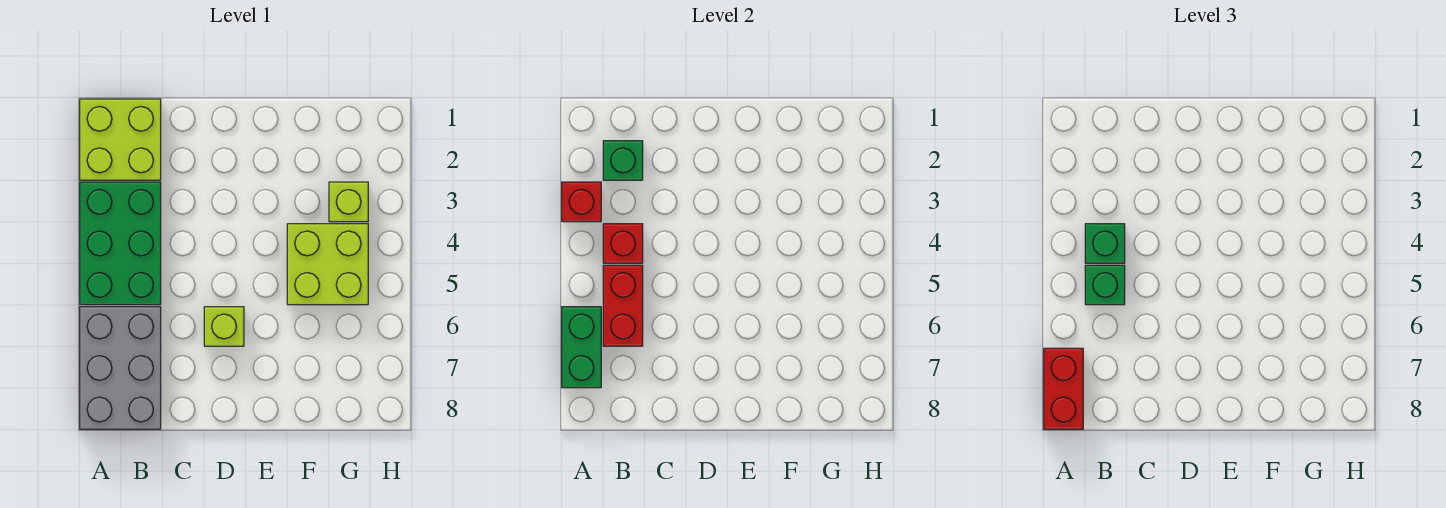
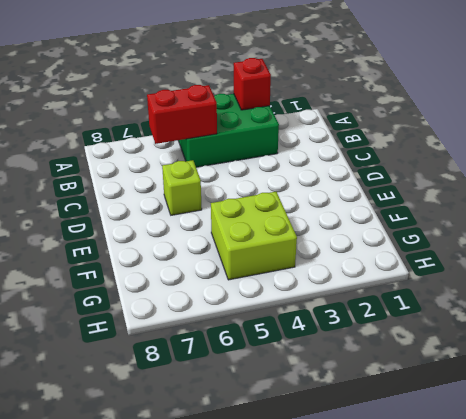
none -> lime brick A1:B2 level 1
none -> grey brick A6:B8 level 1
none -> lime brick G3 level 1

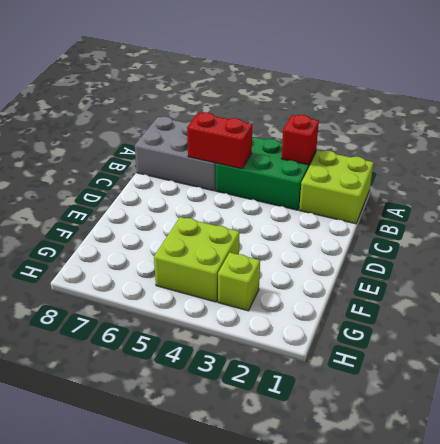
none -> lime brick D6 level 1
none -> green brick A6:A7 level 2
none -> green brick B2 level 2

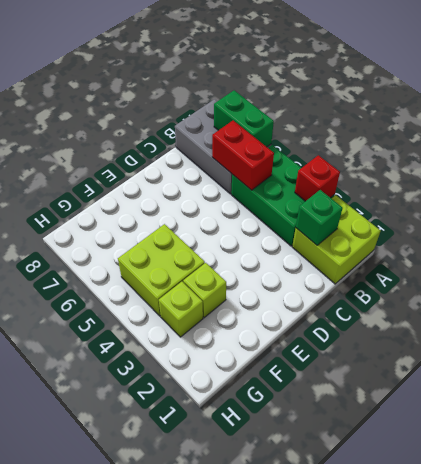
lime brick F3 level 1 -> lime brick D6 level 1
none -> red brick B4 level 2
none -> red brick A7:A8 level 3
none -> green brick B4 level 3

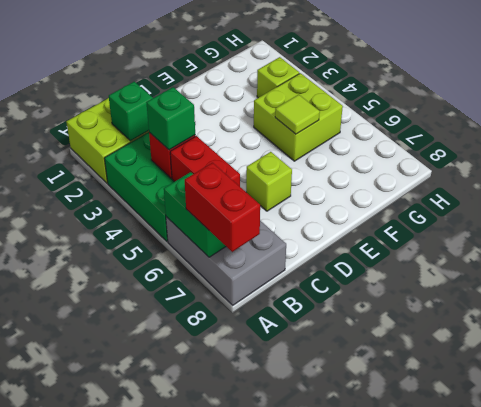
lime tile F5 level 2 -> none
none -> red brick A3 level 2
none -> green brick B5 level 3

